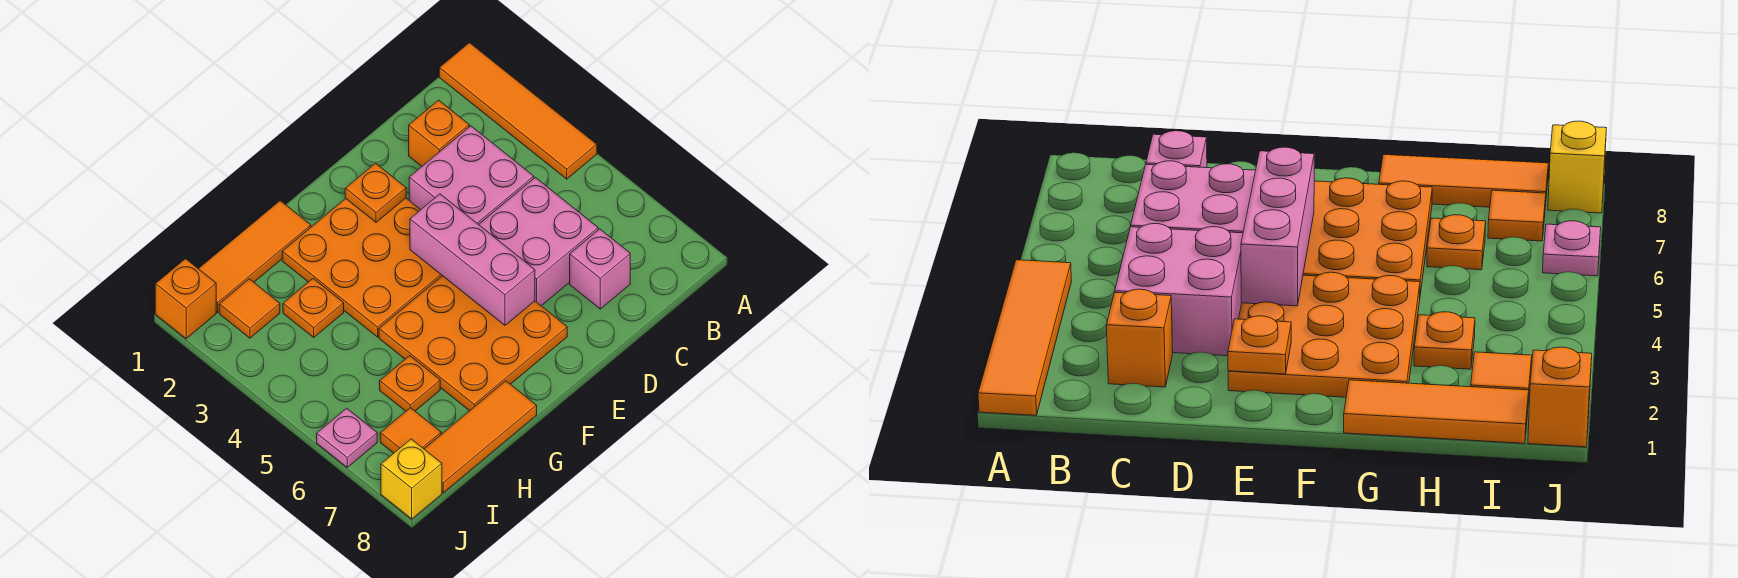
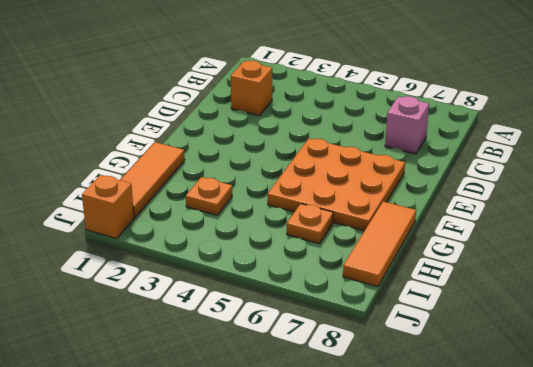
none -> orange tile A1:A4 level 1
none -> pink brick C3:D4 level 1
none -> pink brick C5:D6 level 1

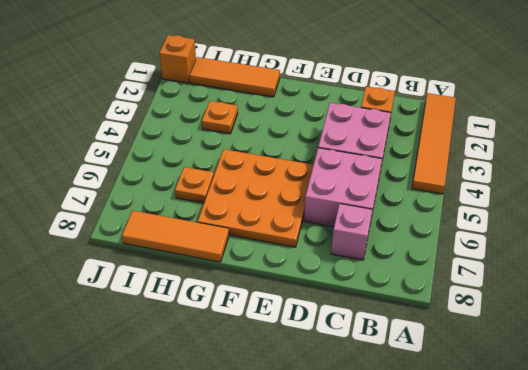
none -> orange plate E2:G4 level 1
none -> orange tile I2 level 1
none -> orange tile I7 level 1

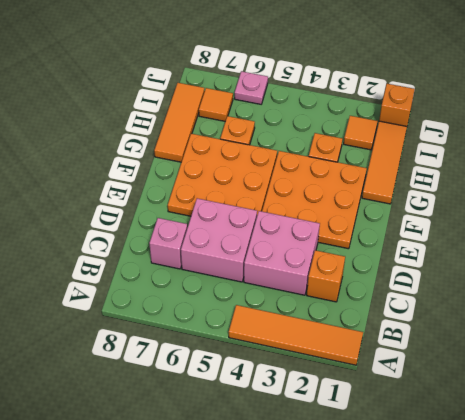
none -> yellow brick J8 level 1
none -> orange plate E2 level 2
none -> pink brick E4:E6 level 2

